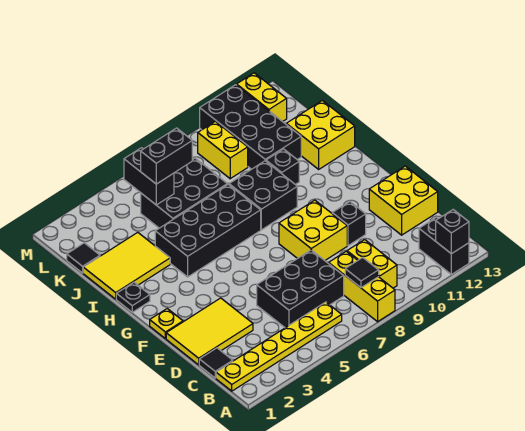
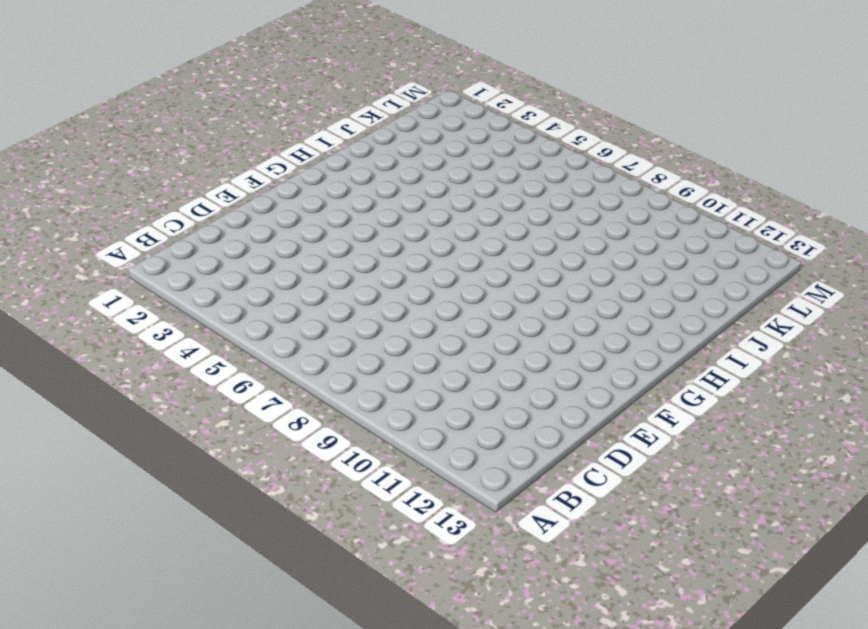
none -> yellow brick A8:C8 level 1
none -> black brick A12:B12 level 1
none -> yellow plate B1:B6 level 1

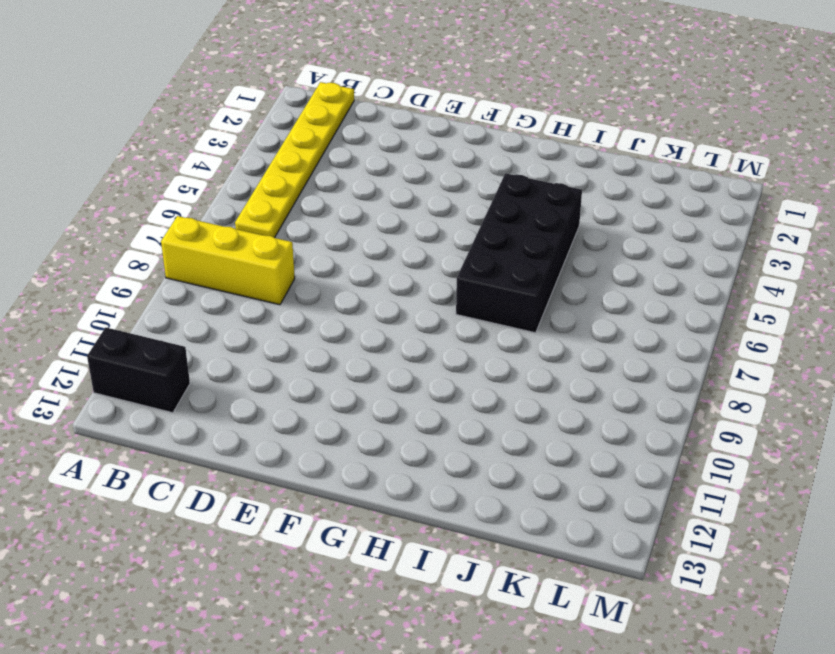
none -> yellow brick B9:C9 level 1
none -> black tile C1 level 1
none -> black brick C5:D7 level 1

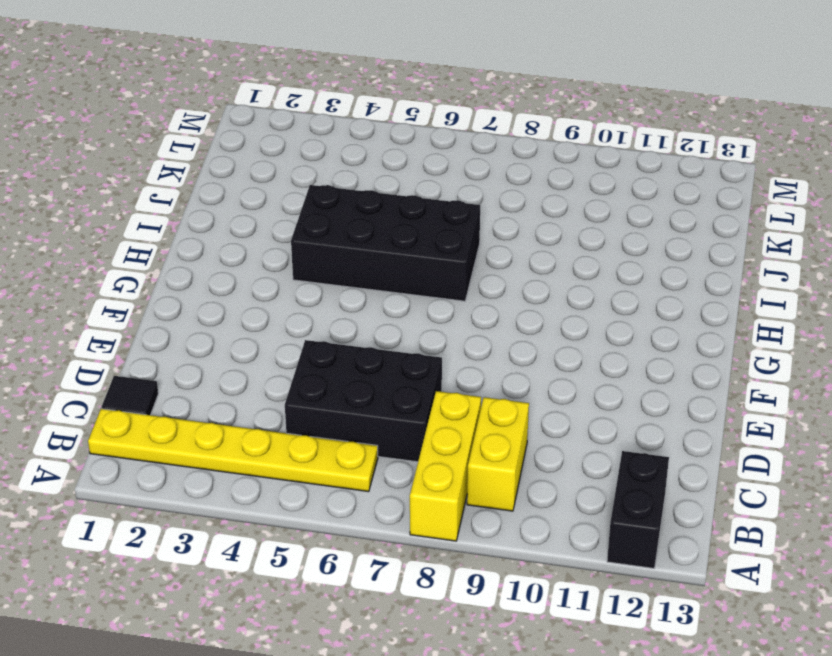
none -> yellow tile D1:E3 level 1
none -> yellow brick D12:E13 level 1
none -> yellow brick E8:F9 level 1

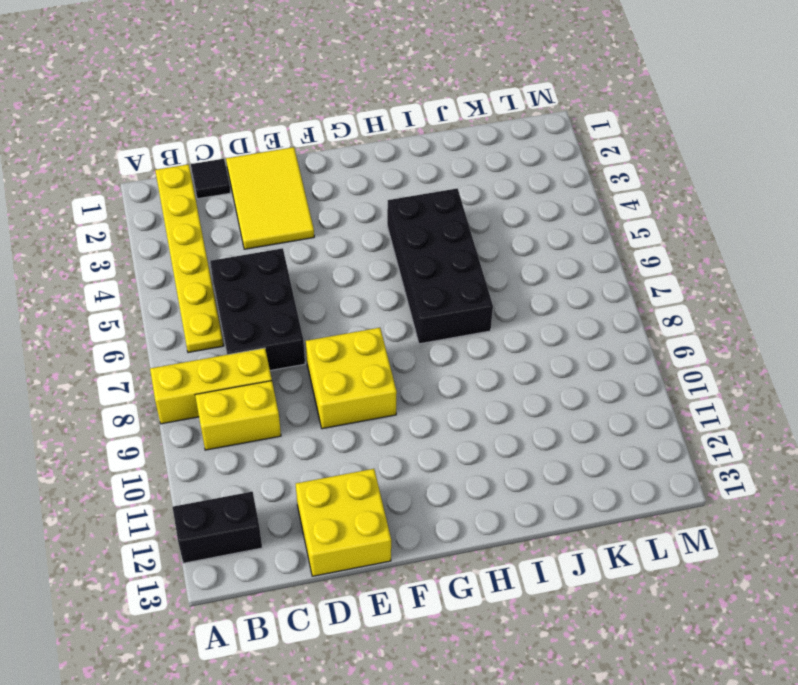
none -> black brick E10 level 1
none -> yellow plate F1 level 1
none -> black plate H1 level 1

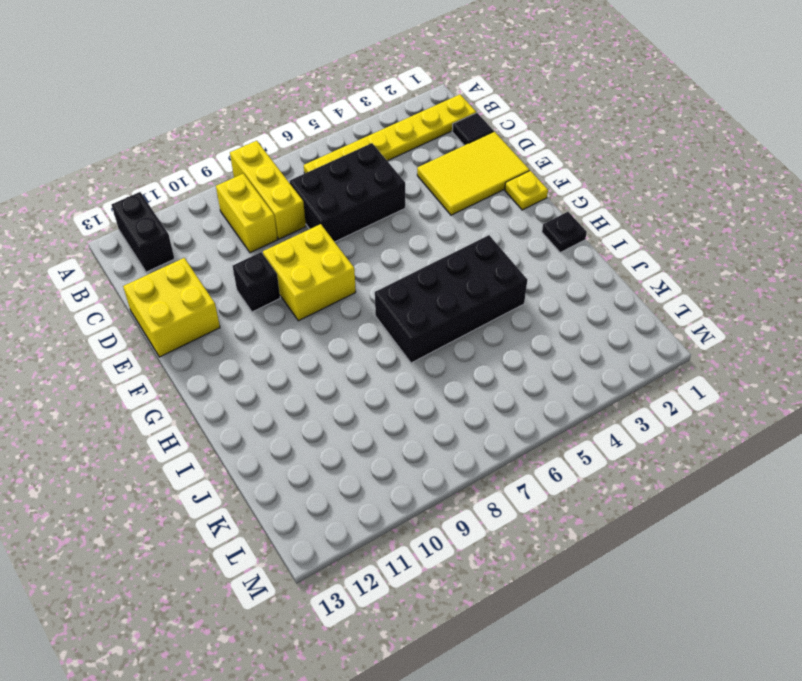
none -> black brick H8:I9 level 1
none -> yellow tile I1:J3 level 1
none -> black brick I10 level 1

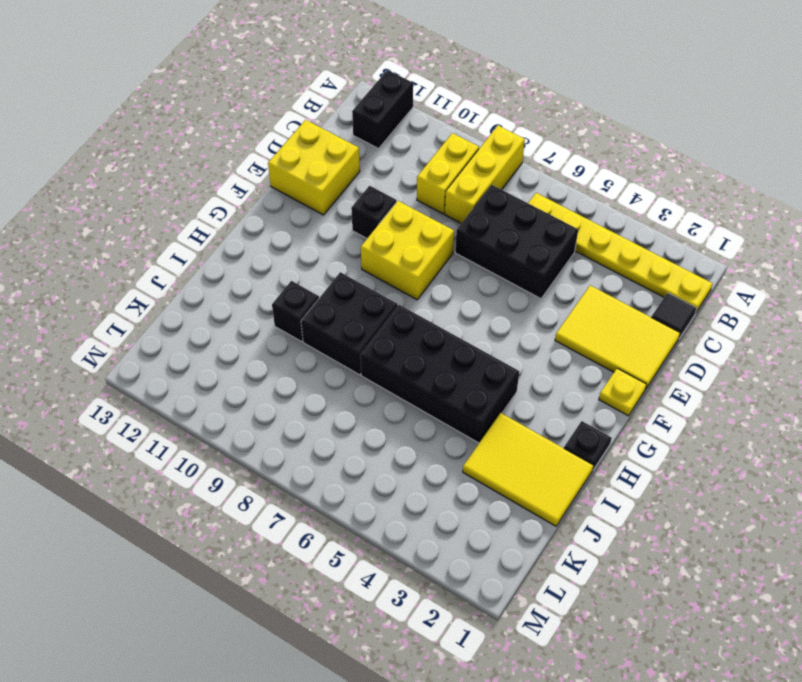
none -> yellow brick I12:J13 level 1
none -> black brick J5:K7 level 1
none -> black brick J10:M11 level 1

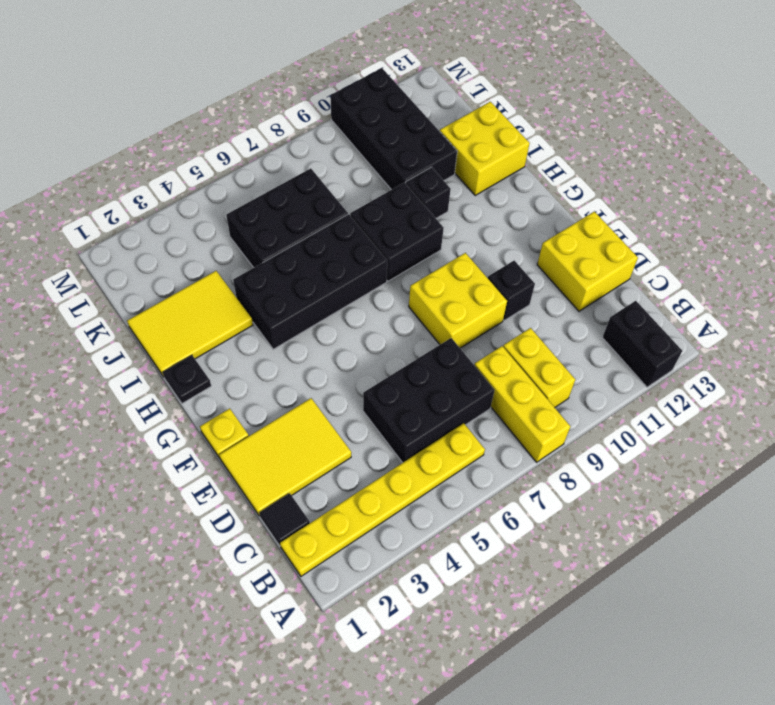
none -> black tile K1 level 1
none -> yellow brick K9:L9 level 1
none -> yellow brick L12:M12 level 1

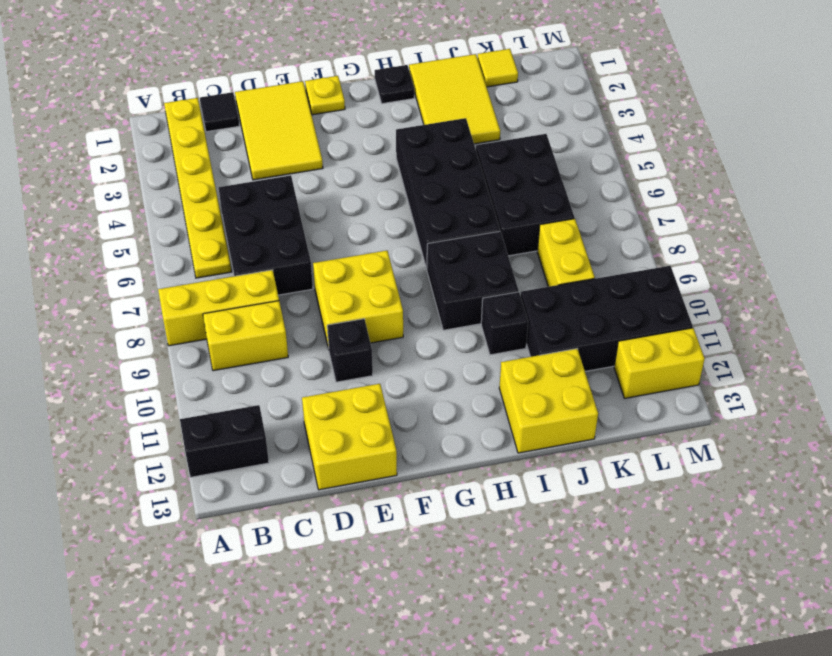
yellow tile K1 level 1 -> black tile K1 level 1
yellow brick K8:K9 level 1 -> yellow brick K9:L9 level 1
none -> black brick A12 level 2
none -> black tile B8 level 2
none -> black brick K5:L5 level 2

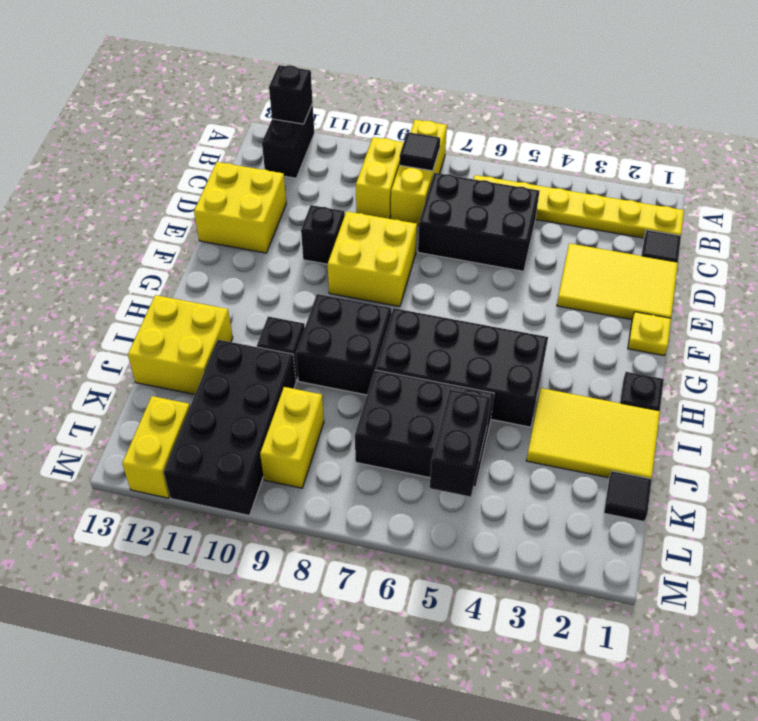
none -> black brick K5:K6 level 3

